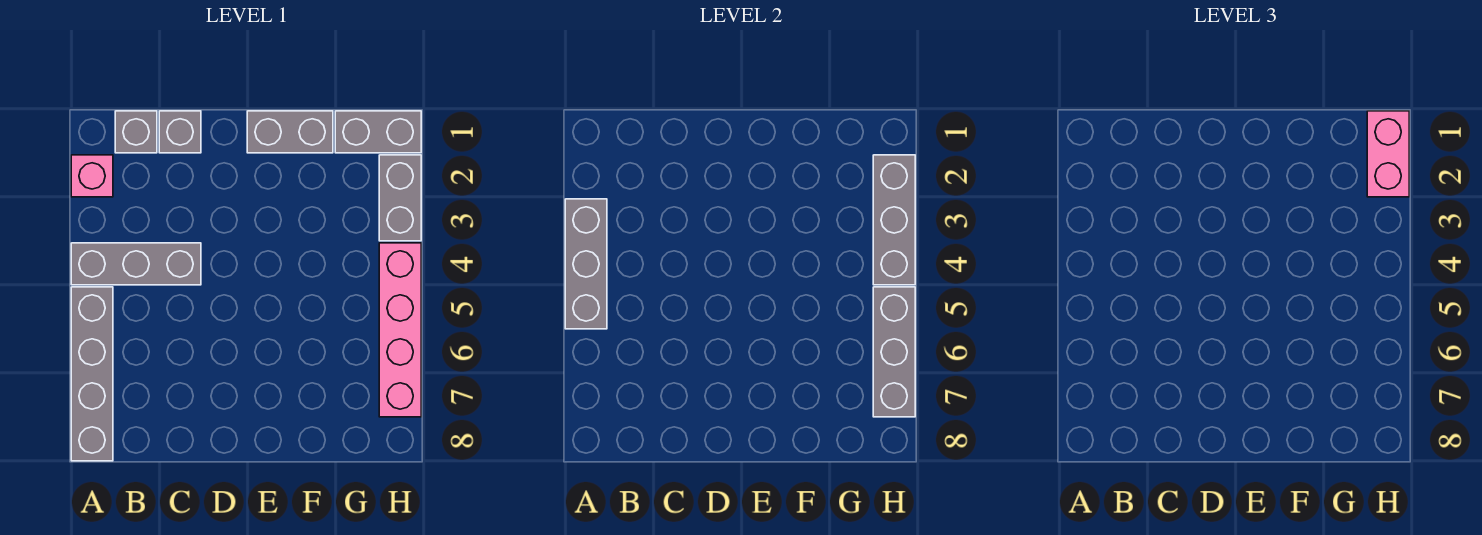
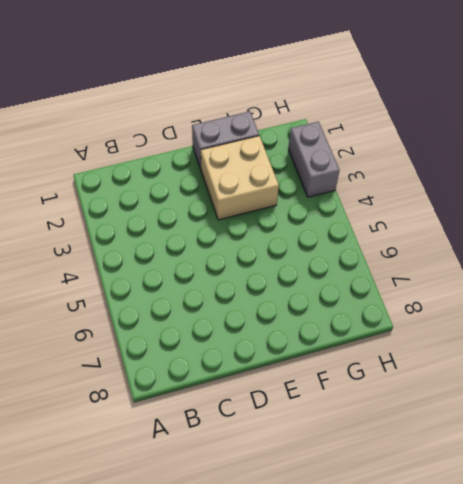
tan brick E2:F3 level 1 -> none
none -> pink brick A2 level 1
none -> grey brick A4:C4 level 1
none -> grey brick A5:A8 level 1

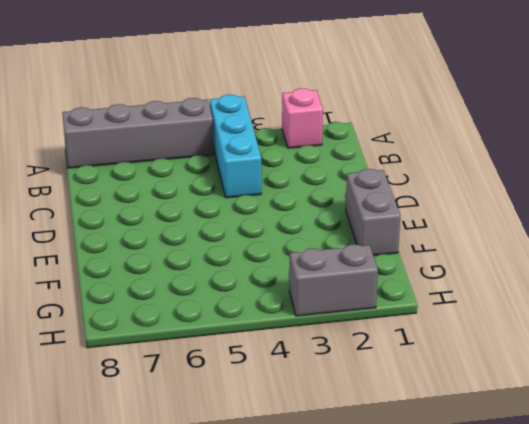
cyan brick A4:C4 level 1 -> grey brick A4:C4 level 1
none -> grey brick B1 level 1
none -> grey brick C1 level 1
none -> grey brick G1:H1 level 1

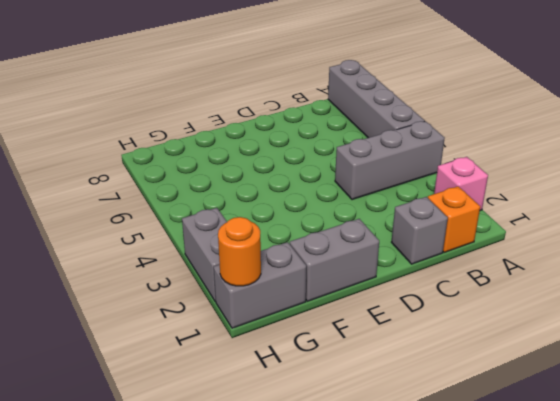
orange brick B1 level 1 -> grey brick B1 level 1
orange round brick H1 level 2 -> none
none -> pink brick H4:H7 level 1
none -> grey brick A3:A5 level 2
none -> grey brick H2:H4 level 2

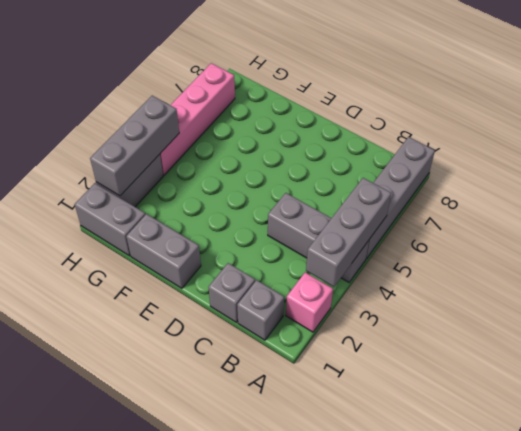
none -> grey brick H5:H7 level 2
none -> pink brick H1:H2 level 3

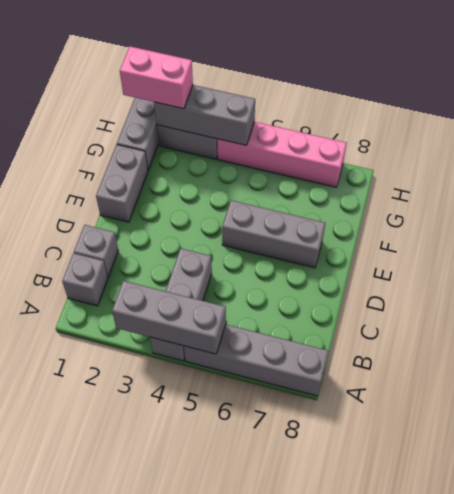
grey brick E5:E7 level 1 -> grey brick H5:H7 level 2
none -> pink brick A2 level 1

